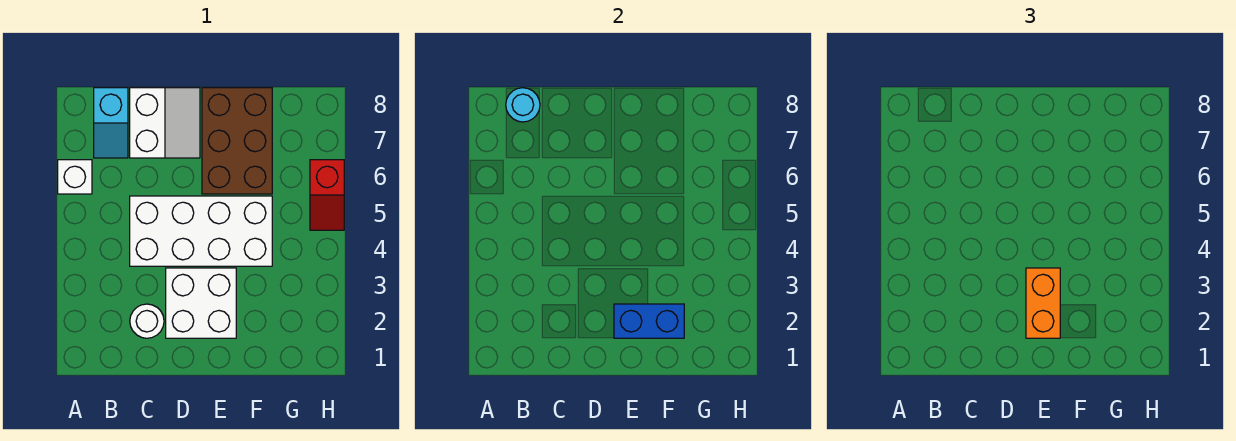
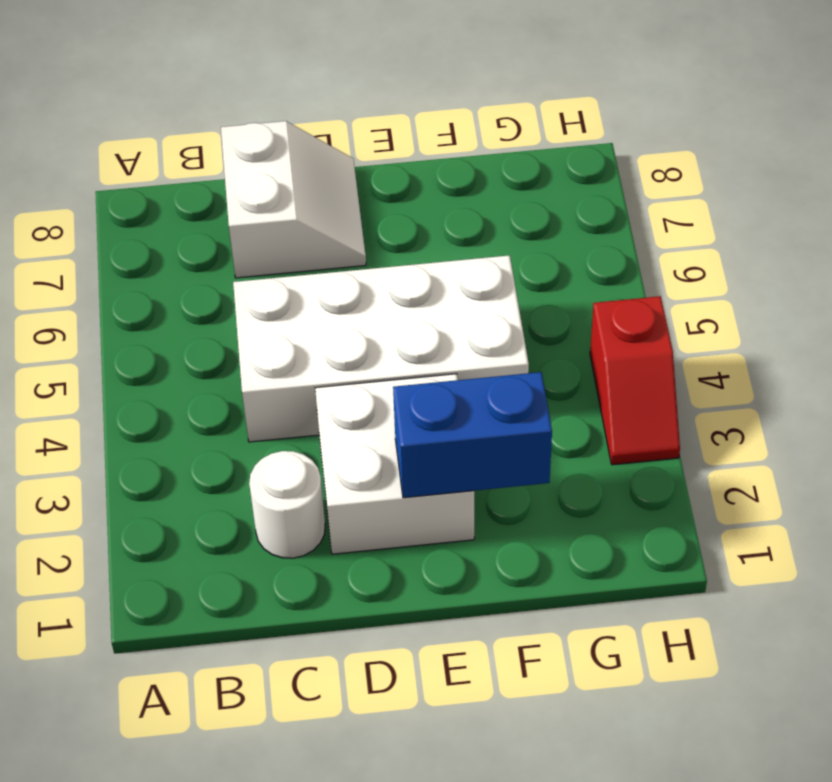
red slope H3:H4 level 1 top 4 -> red slope H5:H6 level 1 top 6
none -> white brick A6 level 1
none -> cyan slope B7:B8 level 1 top 8

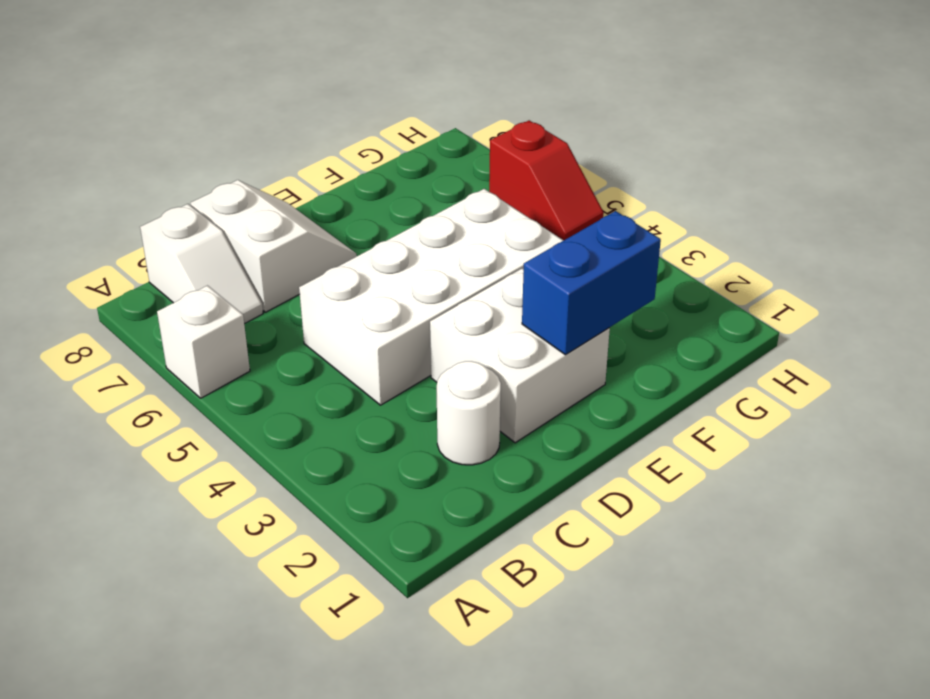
white slope B7:B8 level 1 top 8 -> cyan slope B7:B8 level 1 top 8
none -> brown brick E6:F8 level 1
none -> cyan round brick B8 level 2

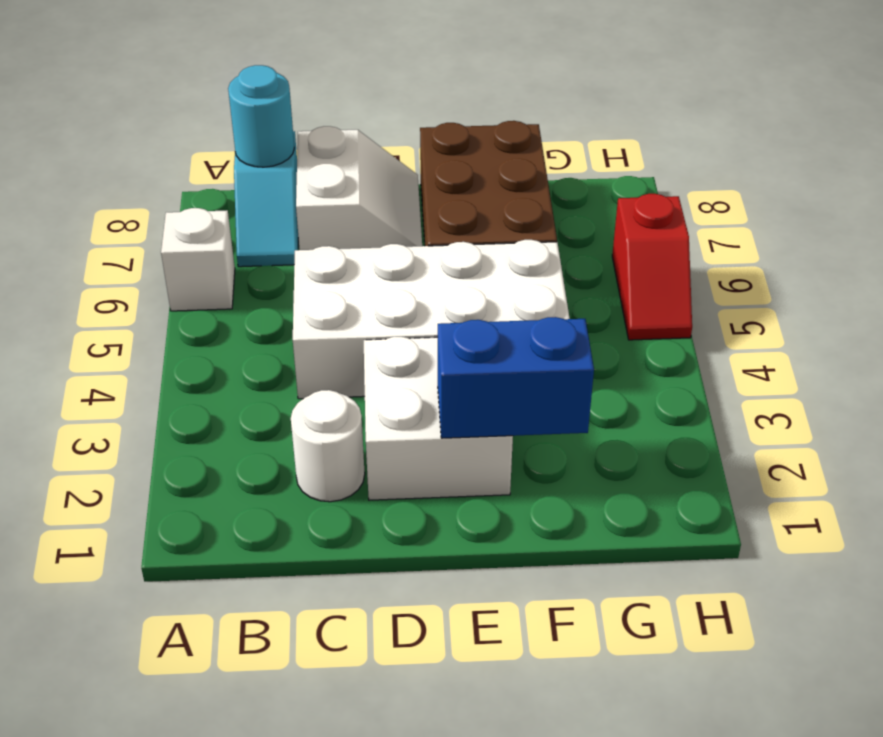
none -> orange brick E2:E3 level 3

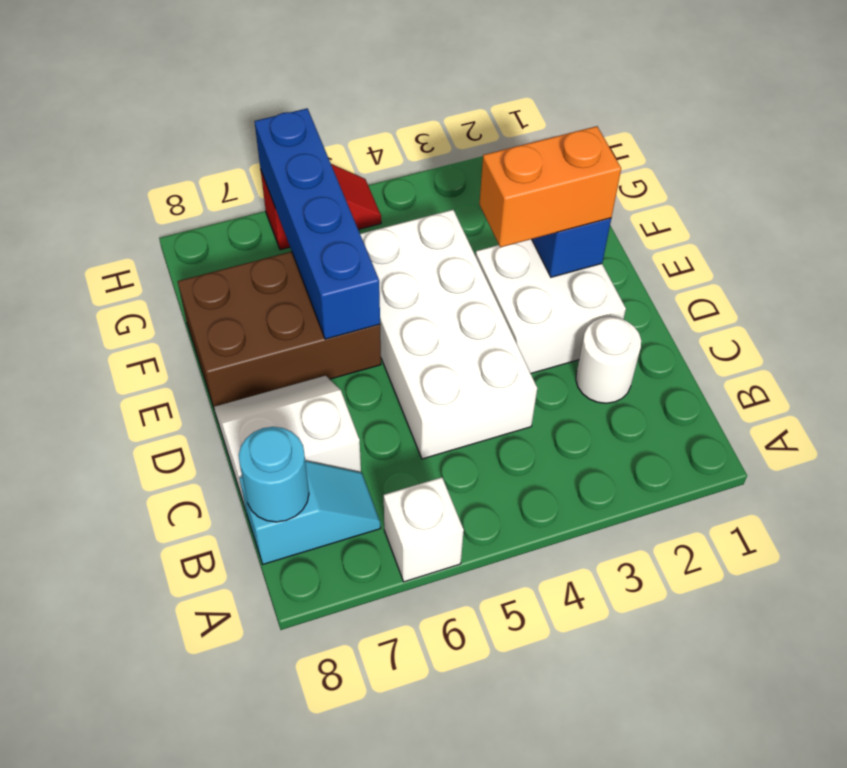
blue brick E6:H6 level 2 -> none

